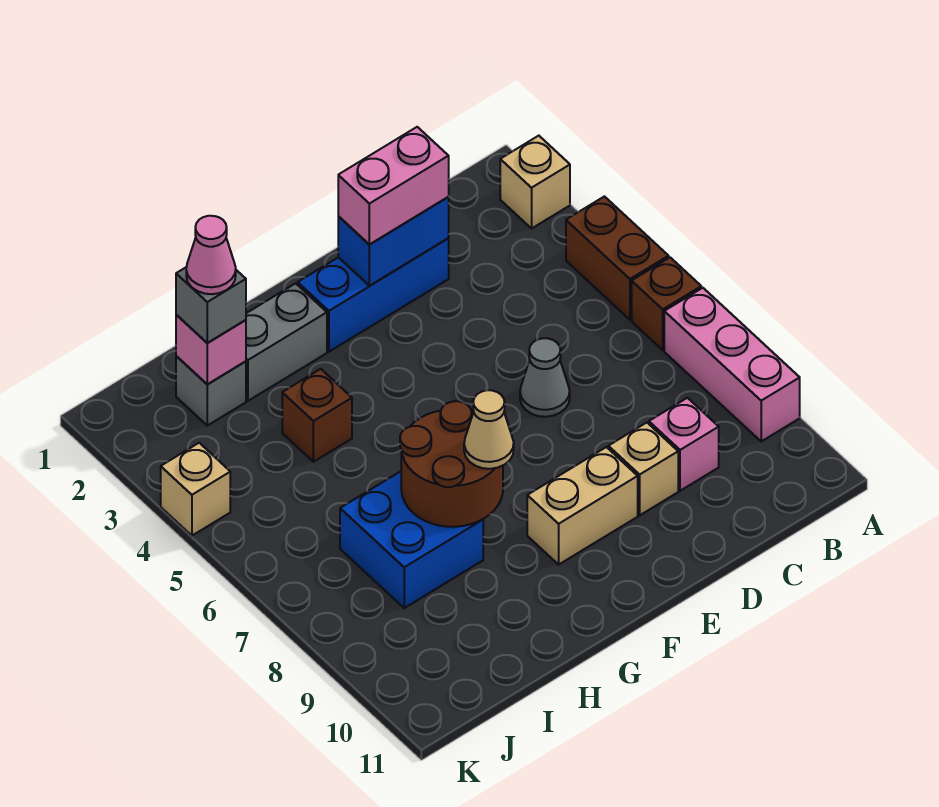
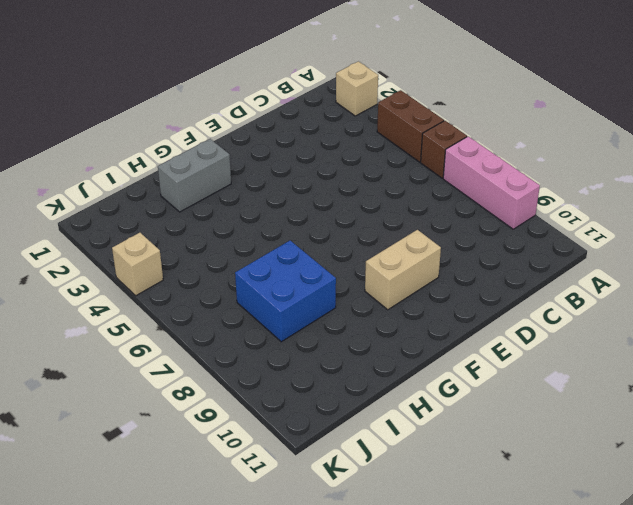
none -> pink brick C9 level 1
none -> blue brick D2:F2 level 1
none -> grey cone D6 level 1

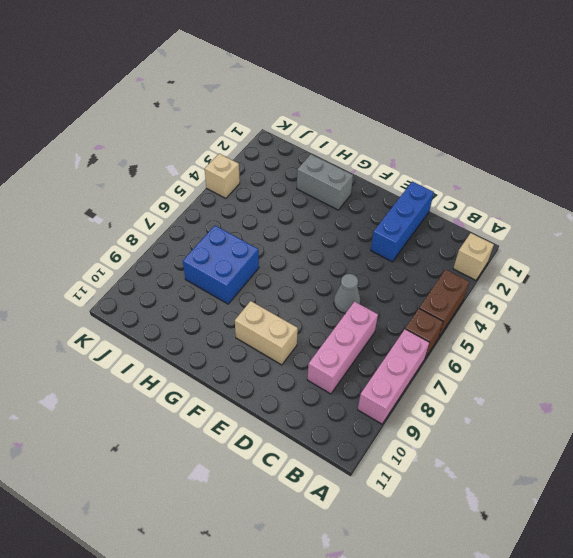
pink brick C7:C9 level 1 -> pink brick C9 level 1
blue brick D1:D3 level 1 -> blue brick D2:F2 level 1
none -> tan brick D9 level 1
none -> brown brick H4 level 1
none -> grey brick I2 level 1

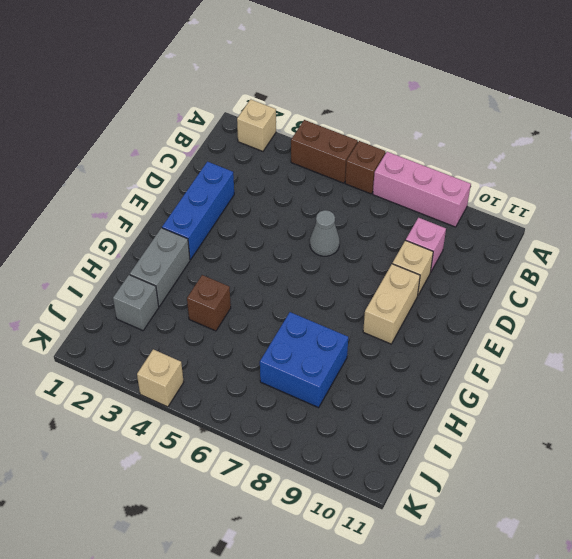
none -> blue brick D2:E2 level 2
none -> brown round brick G7:H8 level 2
none -> pink brick I2 level 2

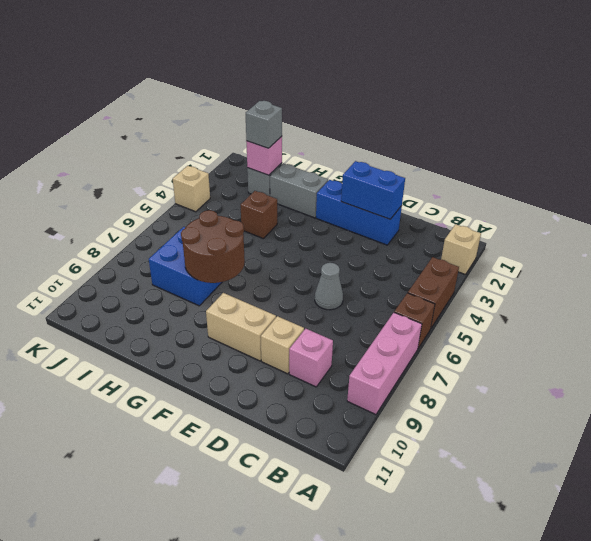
none -> pink brick D2:E2 level 3
none -> tan cone G8 level 3
none -> pink cone I2 level 4

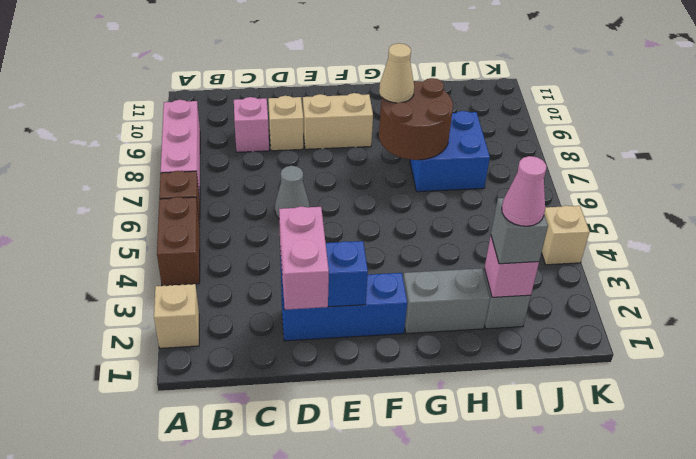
pink brick D1:D2 level 3 -> pink brick D2:E2 level 3
none -> brown brick H4 level 1

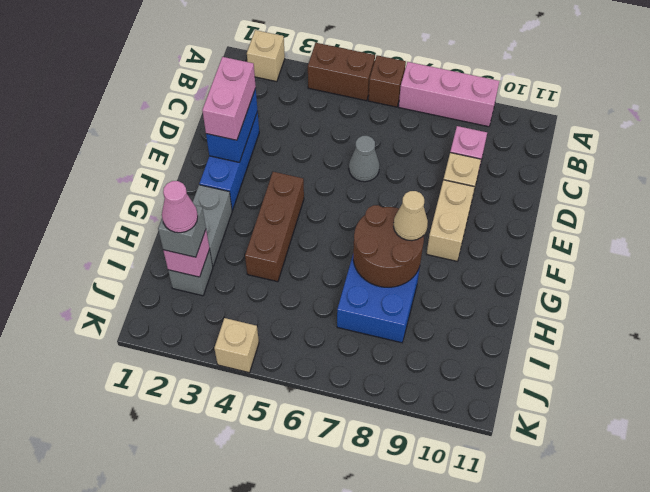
brown brick F4:H4 level 1 -> brown brick H4 level 1

